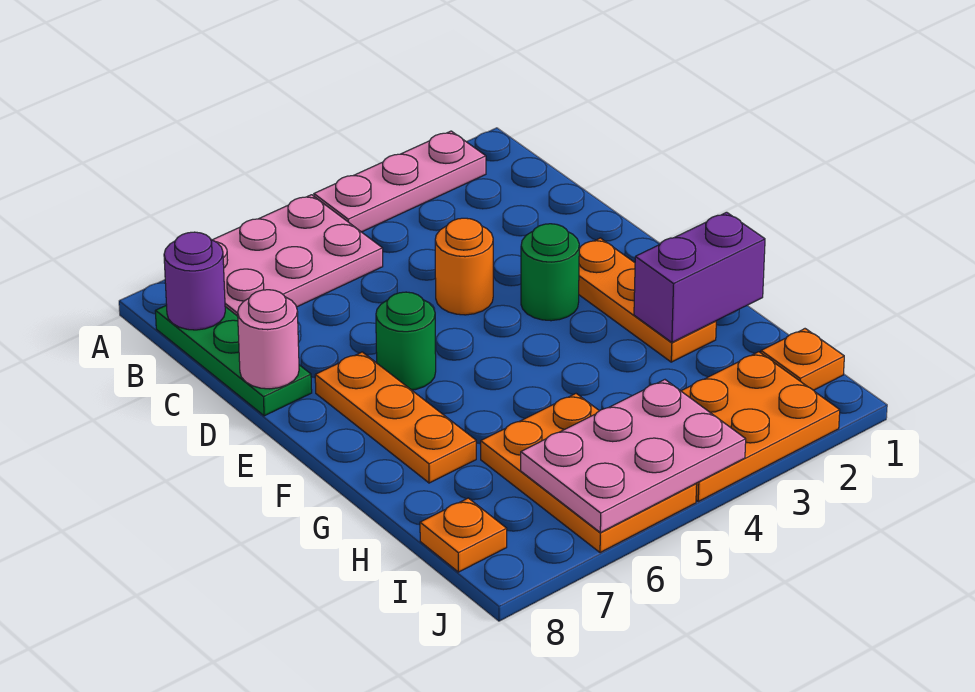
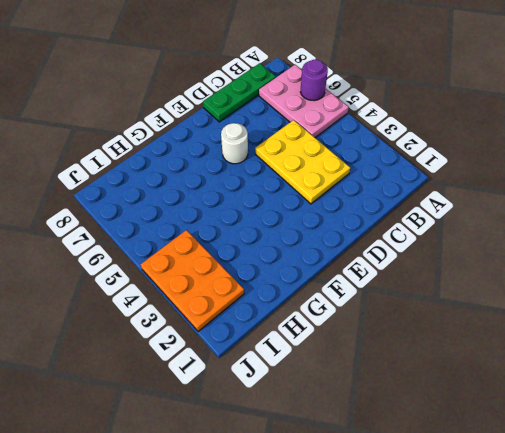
purple round brick A6 level 2 -> purple round brick B8 level 2
yellow plate C3:D5 level 1 -> orange round brick D4 level 1
white round brick E6 level 1 -> green round brick E6 level 1
none -> pink plate A2:A4 level 1
none -> orange plate E2:G2 level 1
none -> green round brick E3 level 1

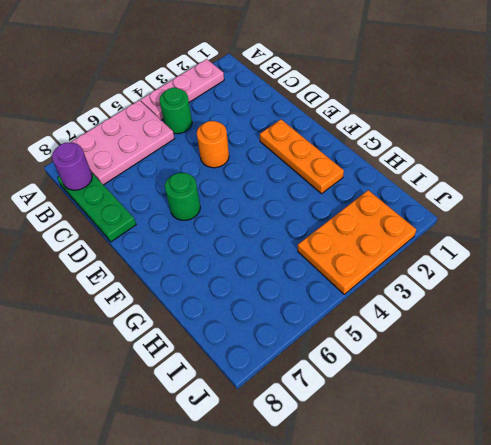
green round brick B4 level 1 -> green round brick E3 level 1
none -> orange plate E7:G7 level 1
none -> orange plate H5:J6 level 1
none -> orange plate I1 level 1

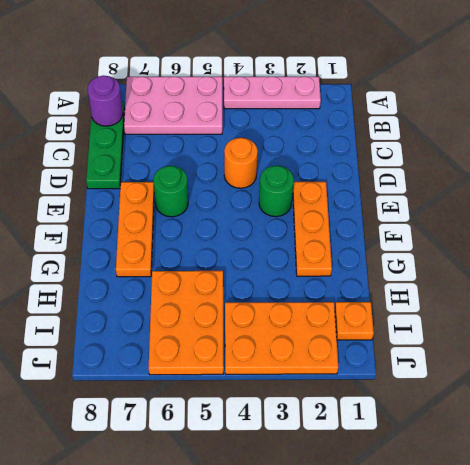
none -> orange plate I8 level 1
none -> pink round brick D8 level 2
none -> purple brick G1:G2 level 2

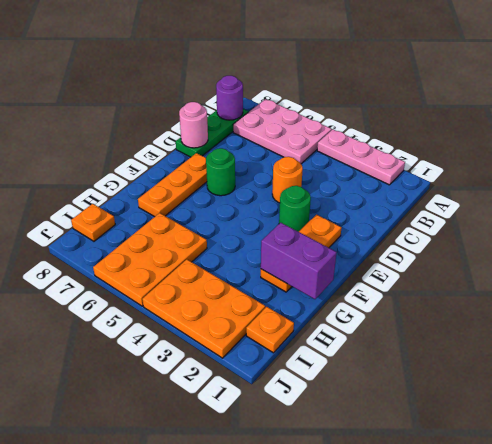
none -> pink plate I4:J6 level 2

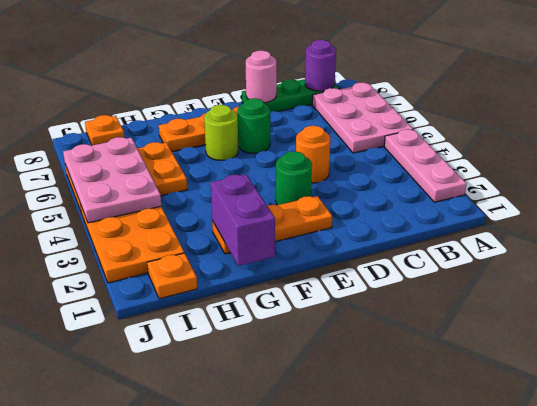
lime round brick F6 level 1 -> none

